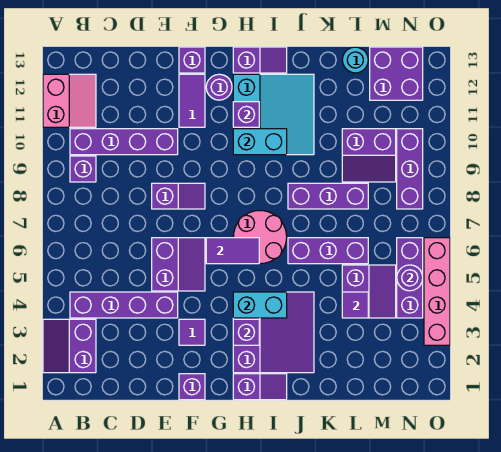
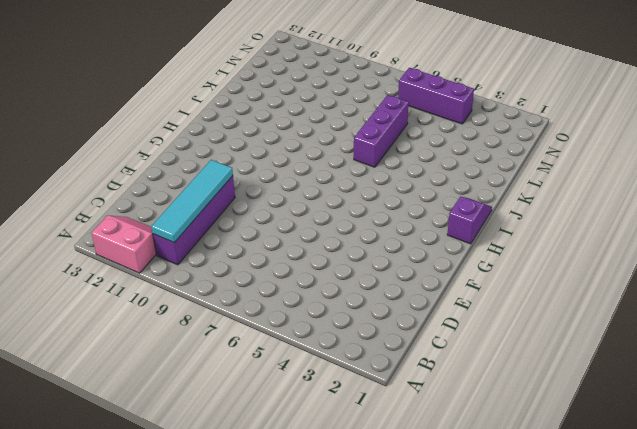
cyan tile B10:E10 level 2 -> none
none -> purple slope A2:B3 level 1 top B
none -> purple brick B4:E4 level 1
none -> purple brick B9 level 1
none -> purple slope E5:F6 level 1 top E

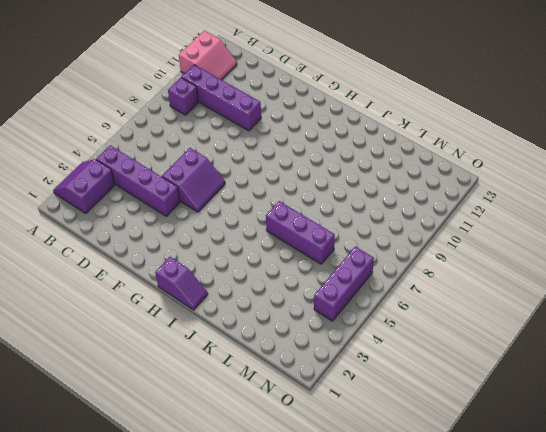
none -> purple slope E8:F8 level 1 top E
none -> purple brick F1 level 1
none -> purple tile F3 level 1
none -> purple tile F11:F12 level 1

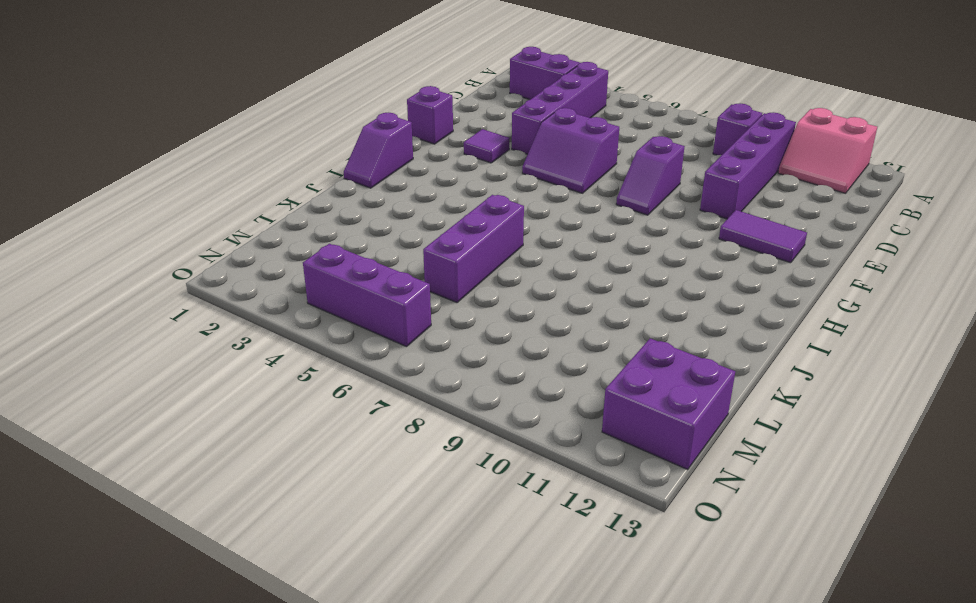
none -> purple brick F13 level 1
none -> purple round brick G12 level 1
none -> purple slope H2:J4 level 1 top H
none -> pink round brick H6:I7 level 1

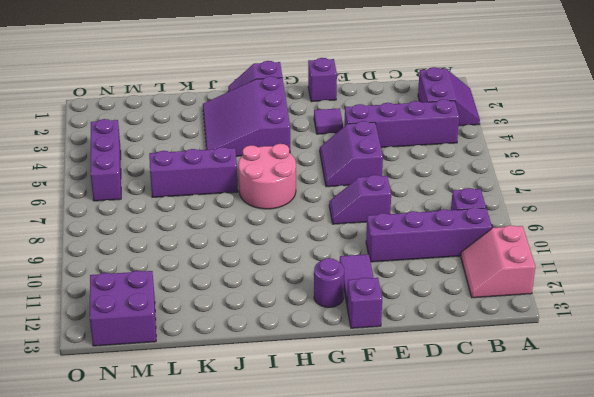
none -> cyan slope H10:J12 level 1 top H
none -> purple slope H13:I13 level 1 top H
none -> purple brick J8:L8 level 1
none -> purple slope L4:M5 level 1 top L

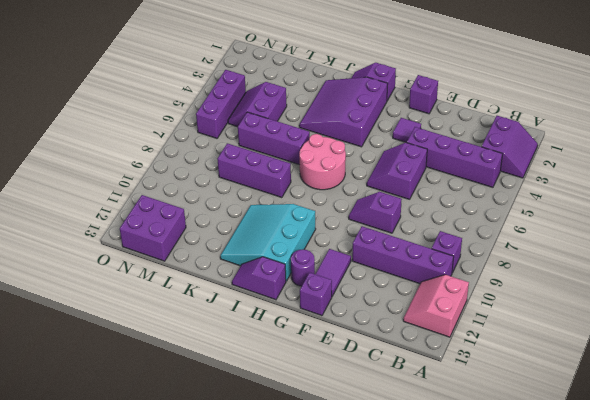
none -> purple slope L9:M10 level 1 top 10
none -> cyan round brick L13 level 1
none -> purple brick N8:N10 level 1
none -> pink brick O3:O6 level 1

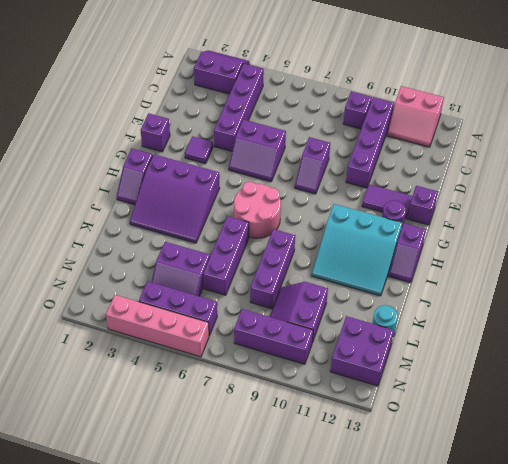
none -> purple tile G6:H6 level 2
none -> purple brick H3 level 2
none -> cyan brick H4:I4 level 2
none -> cyan brick H10:I10 level 2

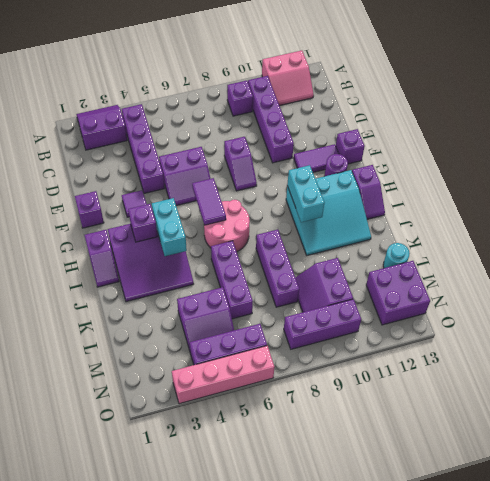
none -> purple brick H11 level 2
none -> purple tile L4 level 2
none -> purple round brick N5 level 2

